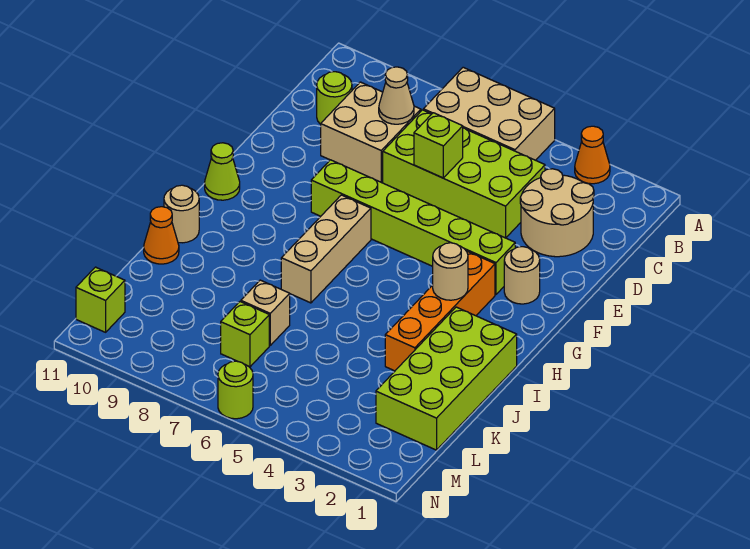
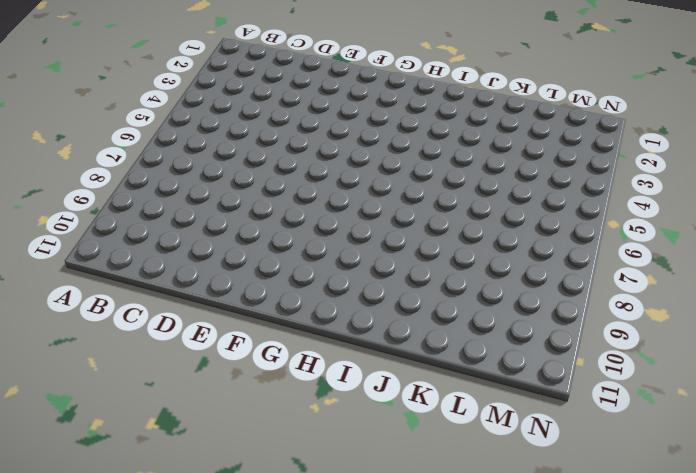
none -> orange cone A3 level 1
none -> tan brick A5:B7 level 1
none -> tan round brick C2:D3 level 1

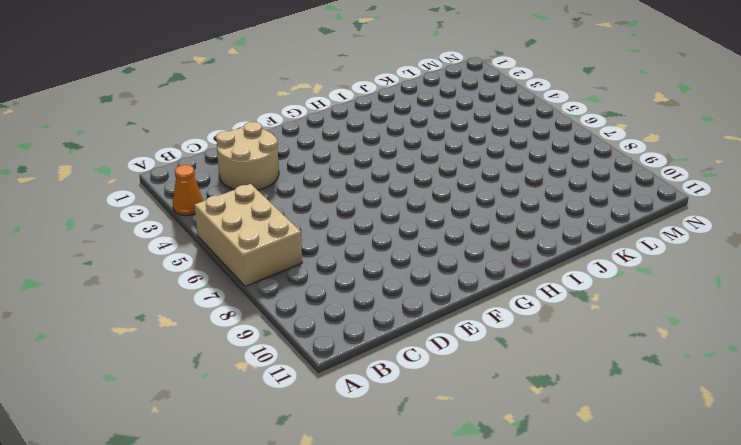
none -> lime brick C4:D7 level 1
none -> tan brick C8:D9 level 1
none -> lime round brick C10 level 1

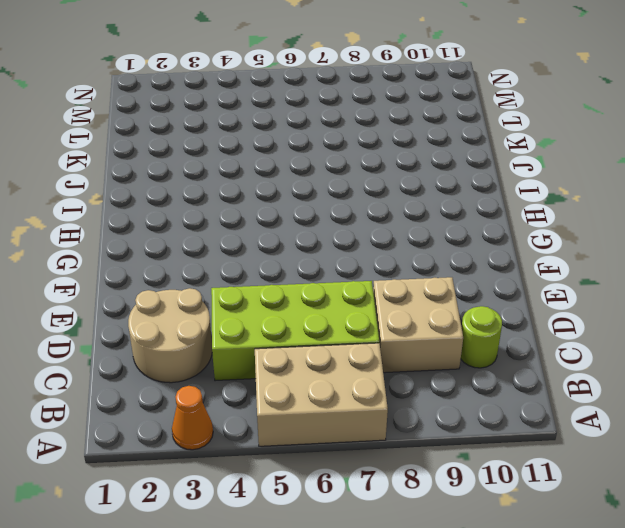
none -> tan round brick F2 level 1
none -> lime brick F3:F8 level 1
none -> orange brick G3:J3 level 1

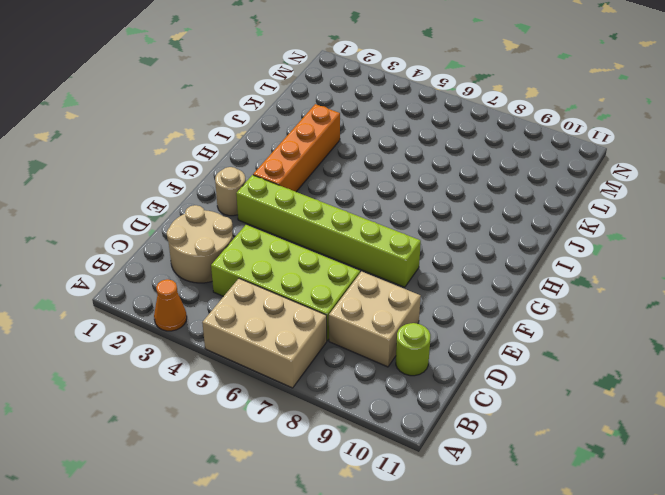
none -> tan brick G7:I7 level 1
none -> lime cone G11 level 1
none -> lime brick I1:L2 level 1

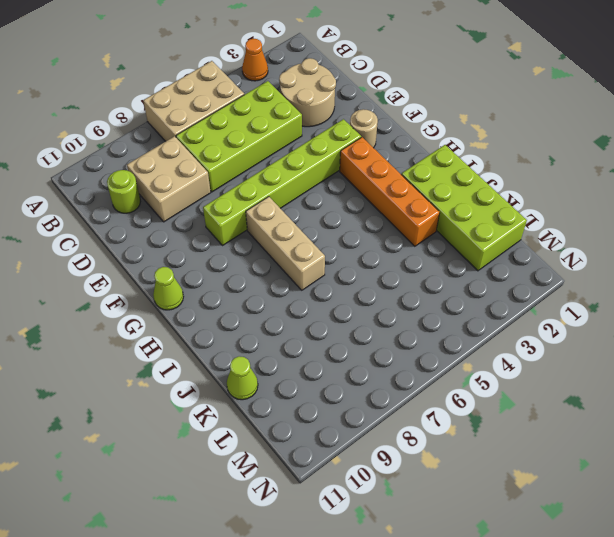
lime cone K11 level 1 -> none
none -> tan round brick I11 level 1
none -> orange cone J11 level 1
none -> tan brick K7 level 1

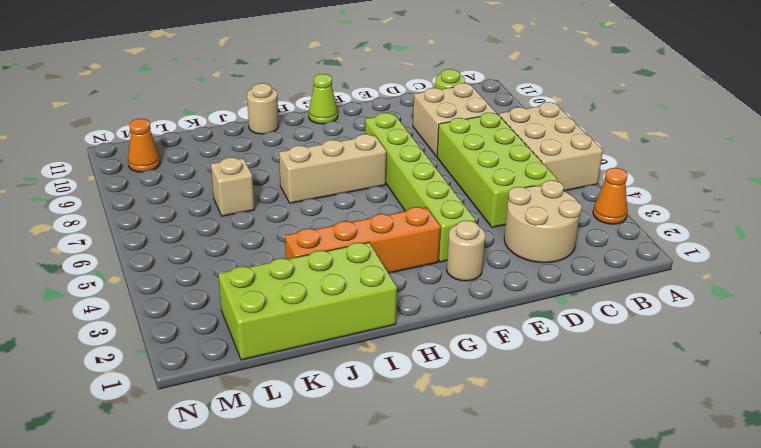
orange cone M10 level 1 -> orange cone J11 level 1
none -> lime brick L7 level 1
none -> lime brick M11 level 1
none -> lime round brick N6 level 1

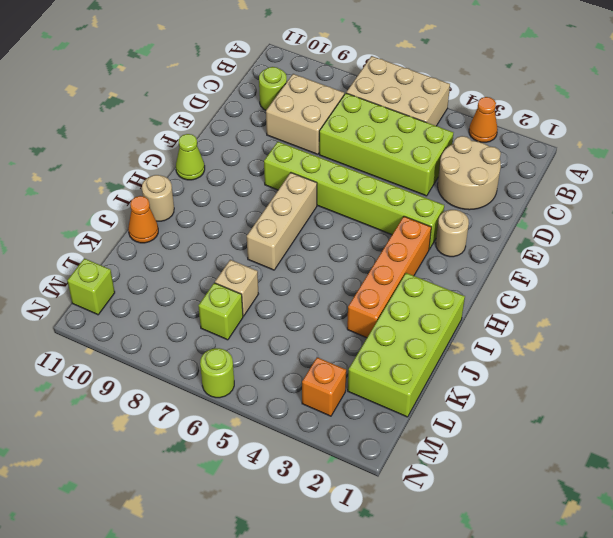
orange brick M3 level 1 -> none
none -> tan cone C8 level 2
none -> lime brick D6 level 2
none -> tan round brick H3 level 2

